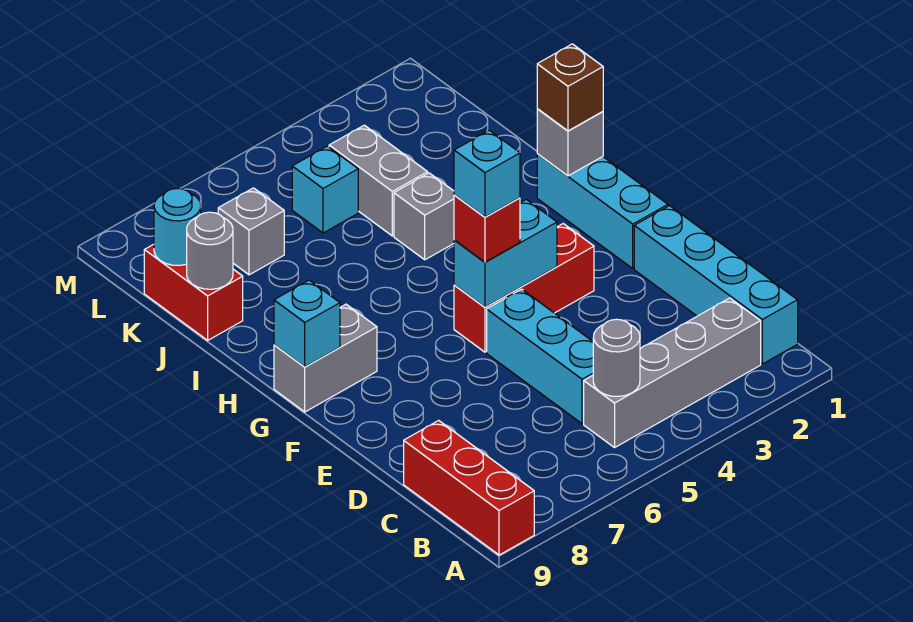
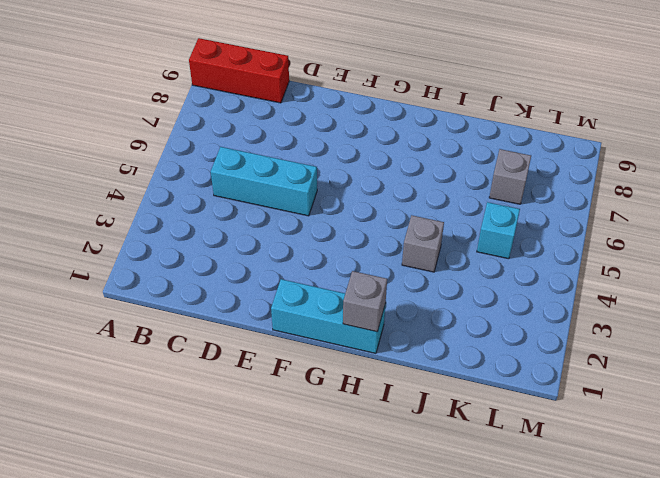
none -> cyan brick B1:E1 level 1
none -> grey brick B2:B5 level 1
none -> red brick F3:F5 level 1

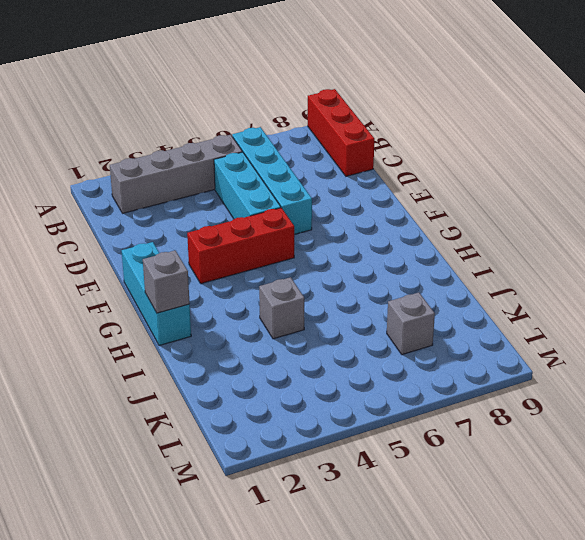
cyan brick B6:E6 level 1 -> cyan brick B1:E1 level 1
none -> grey brick G8:G9 level 1
none -> grey brick J4:K4 level 1
none -> red brick J9:K9 level 1

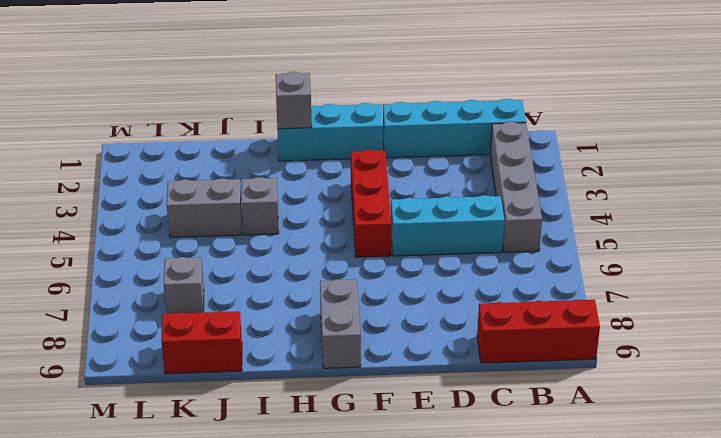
none -> cyan brick K5 level 1
none -> grey round brick B5 level 2
none -> cyan brick F4:F5 level 2

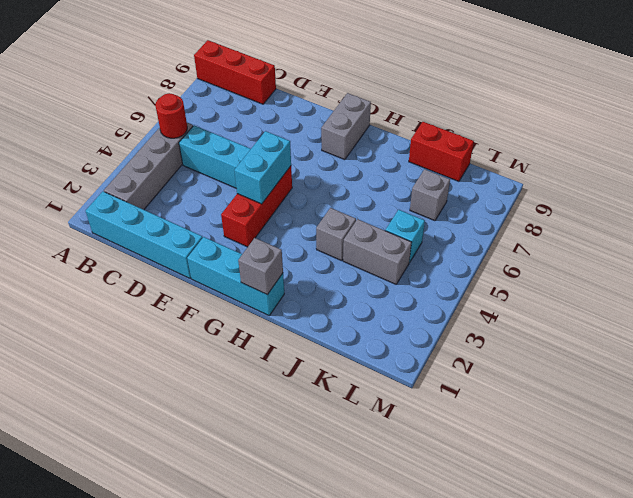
red round brick B5 level 2 -> grey round brick B5 level 2
none -> cyan brick G9 level 2
none -> grey round brick J9 level 2
none -> cyan round brick K9 level 2

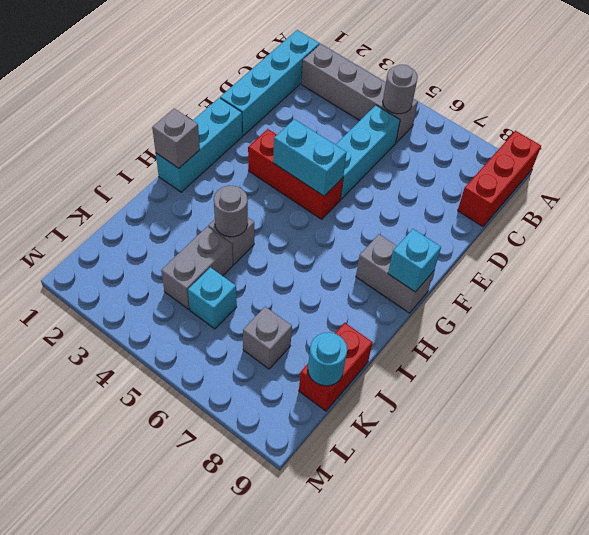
grey round brick I4 level 2 -> grey round brick J9 level 2
none -> red brick F5 level 3
none -> brown brick H1 level 3
none -> cyan brick F5 level 4

